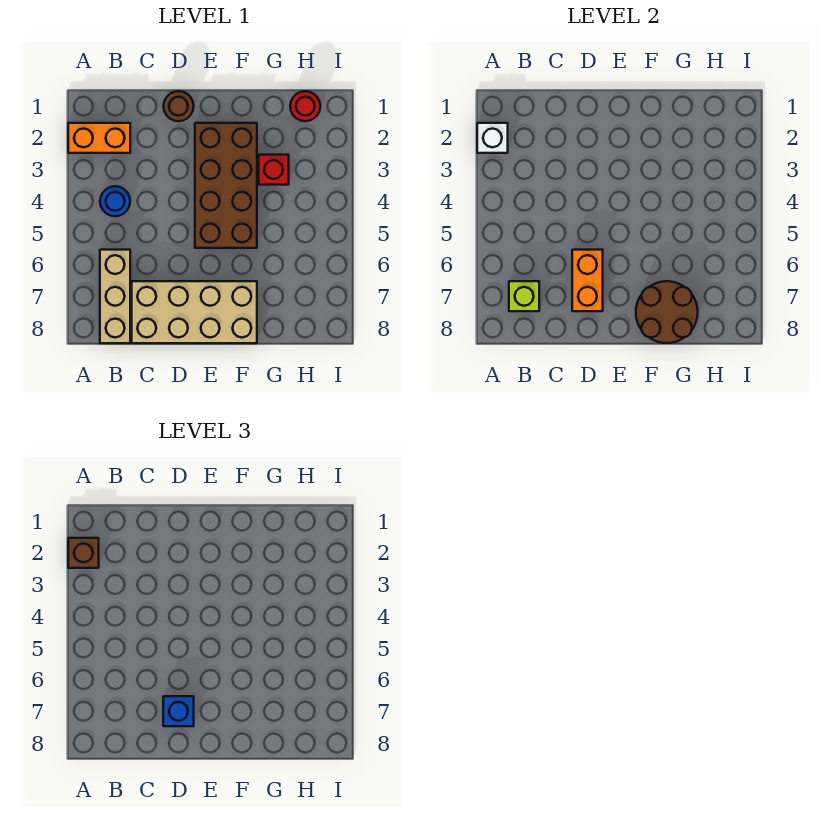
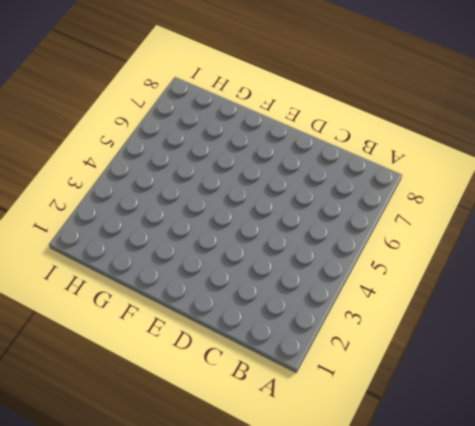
none -> orange brick A2:B2 level 1
none -> blue round brick B4 level 1
none -> tan brick B6:B8 level 1

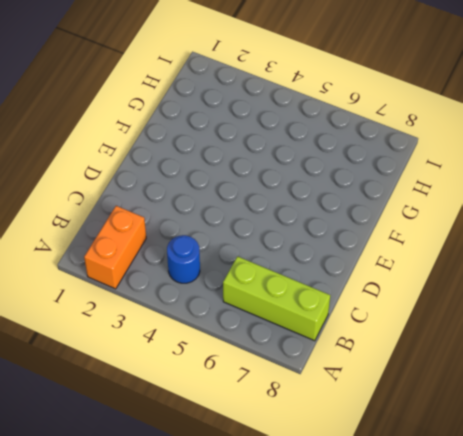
lime brick B6:B8 level 1 -> tan brick B6:B8 level 1
none -> tan brick C7:F8 level 1
none -> brown round brick D1 level 1
none -> brown brick E2:F5 level 1

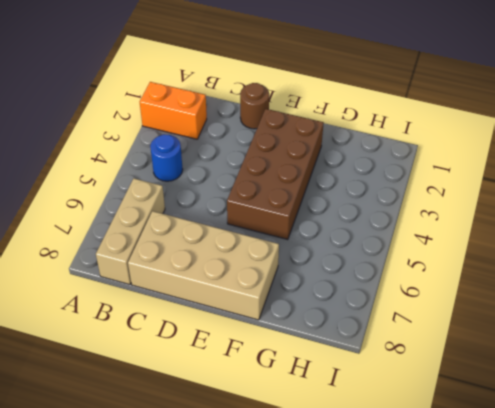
none -> red brick G3 level 1
none -> red round brick H1 level 1
none -> white brick A2 level 2

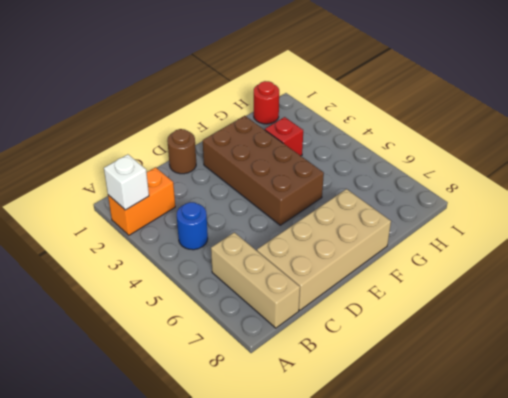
none -> lime brick B7 level 2
none -> orange brick D6:D7 level 2
none -> brown round brick F7:G8 level 2

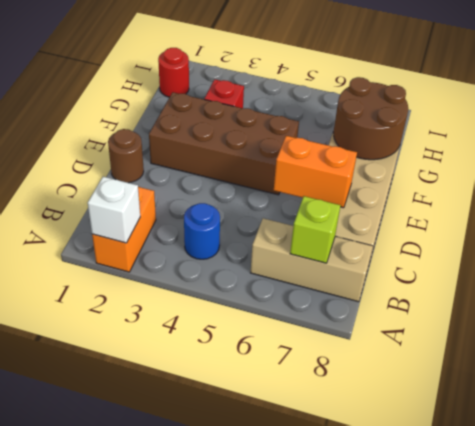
none -> brown brick A2 level 3
none -> blue brick D7 level 3

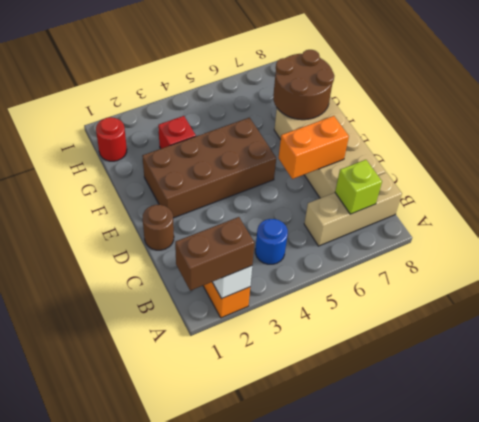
brown brick A1:A2 level 3 -> brown brick A2 level 3
none -> blue brick D7 level 3

